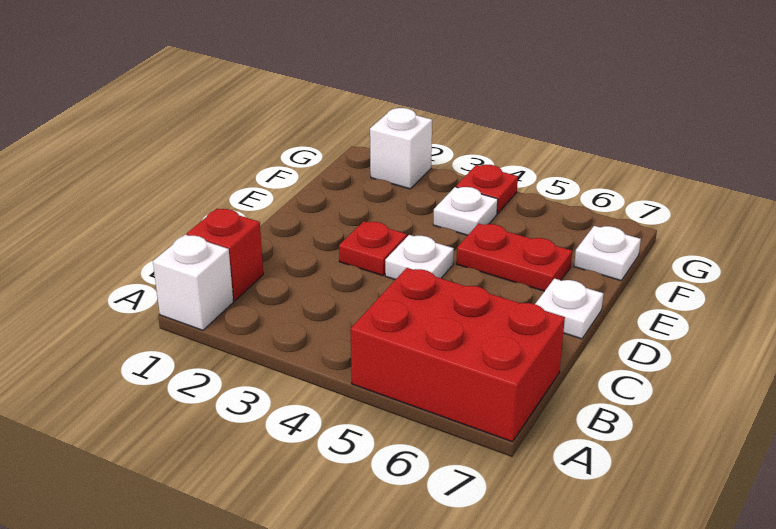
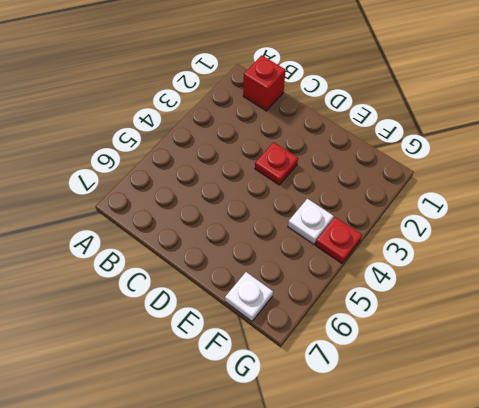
none -> white brick A1 level 1
none -> red brick A5:B7 level 1

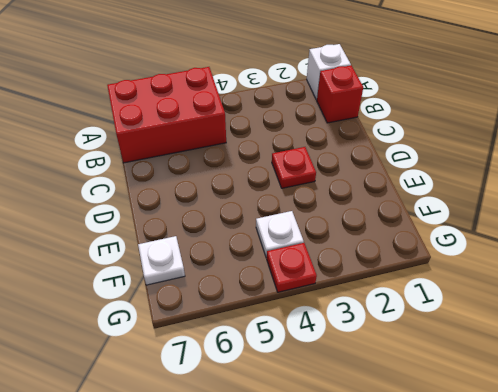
none -> white plate D4 level 1
none -> white plate D7 level 1

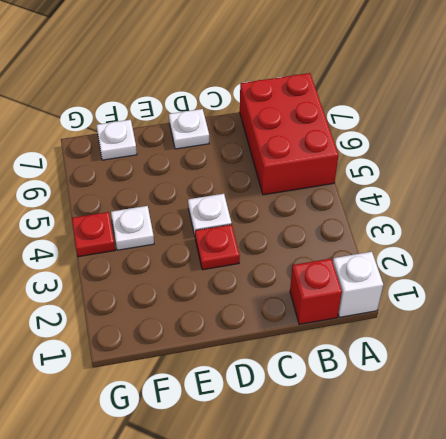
none -> red plate E5:E6 level 1
none -> white brick G2 level 1

